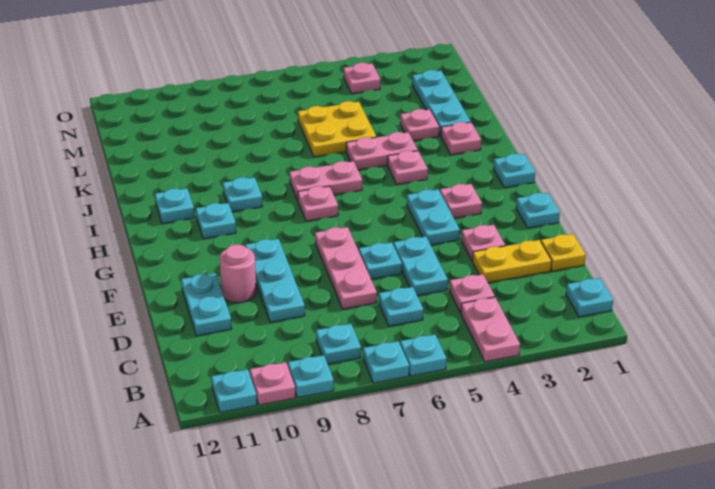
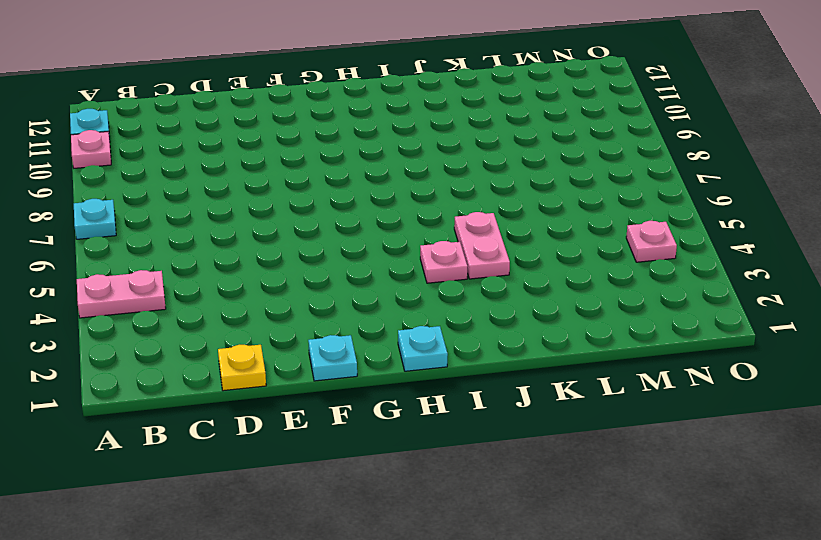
none -> cyan plate A6 level 1
none -> cyan plate A9 level 1
none -> cyan plate B1 level 1
none -> cyan plate B8 level 1

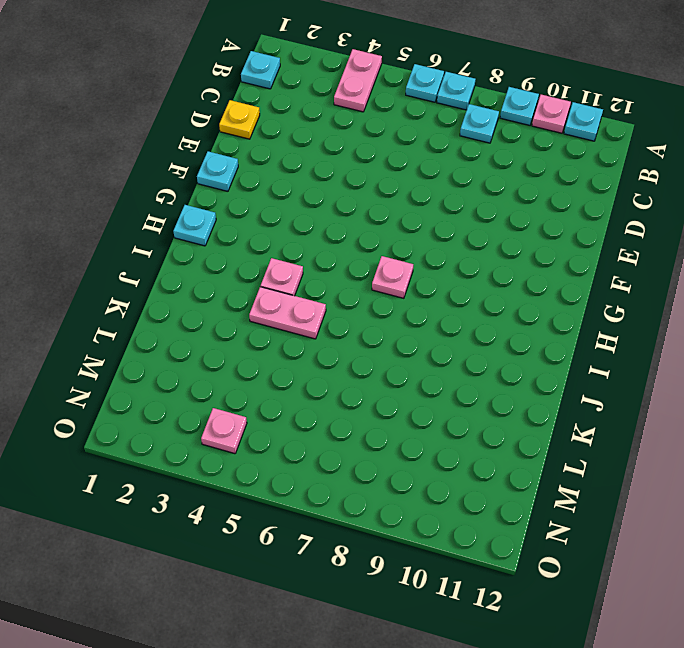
none -> pink plate C4 level 1
none -> cyan plate C6 level 1
none -> yellow plate D2:D3 level 1
none -> cyan plate D5:E5 level 1

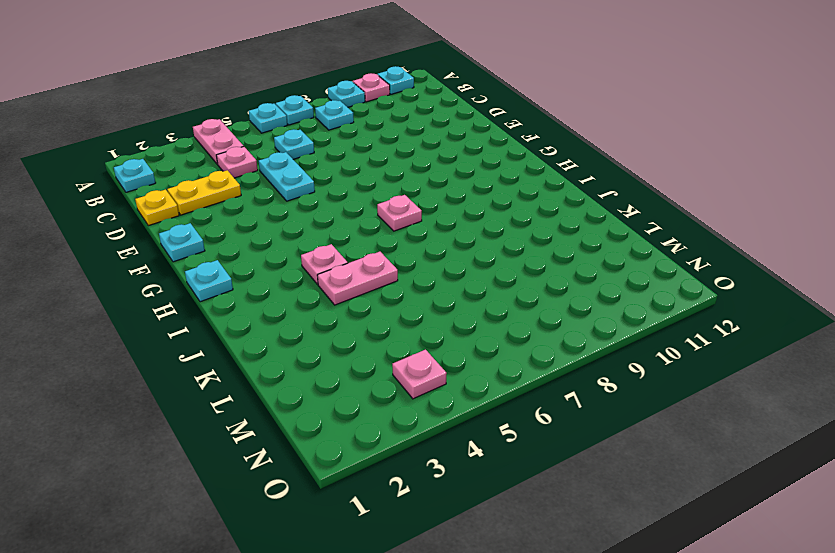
none -> pink plate D7:F7 level 1
none -> cyan plate D9:F9 level 1
none -> cyan plate D11:E11 level 1
none -> pink plate E3 level 1

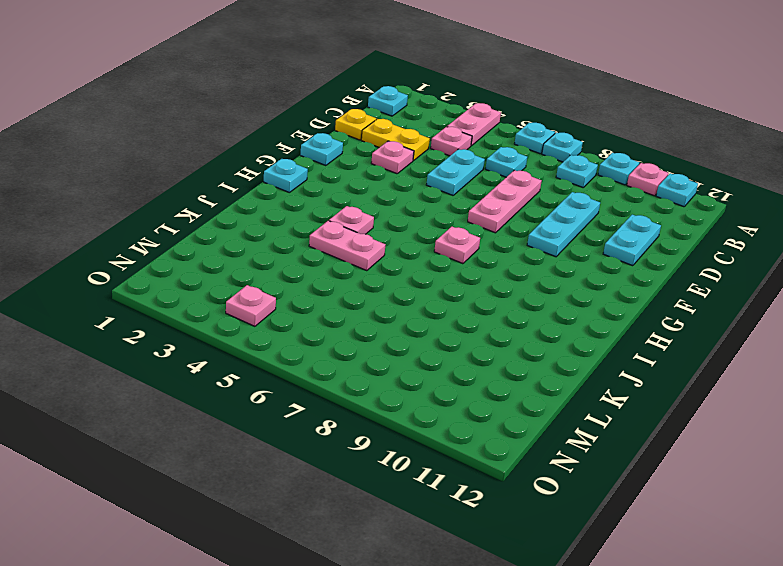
none -> cyan plate E6 level 1
none -> pink round brick E10 level 1
none -> cyan plate F4:G4 level 1
none -> pink plate G3 level 1

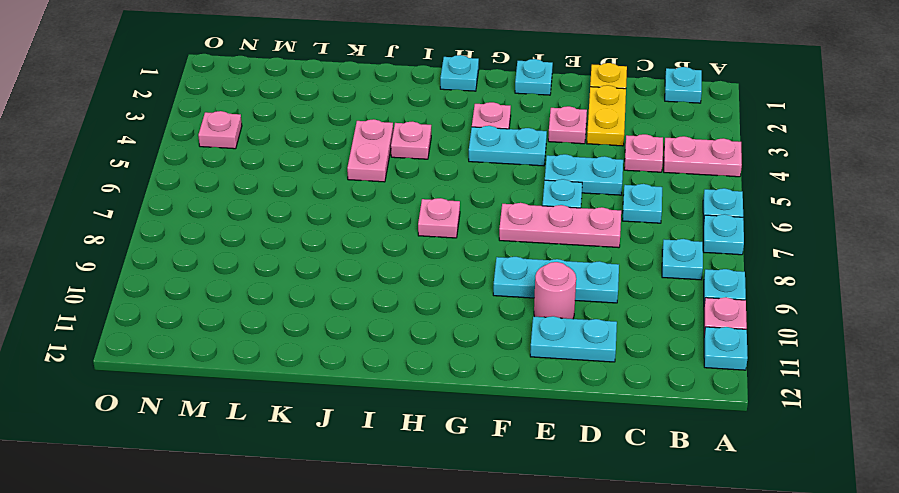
none -> cyan plate H10 level 1
none -> pink plate I6:I7 level 1
none -> cyan plate I9 level 1
none -> cyan plate I11 level 1

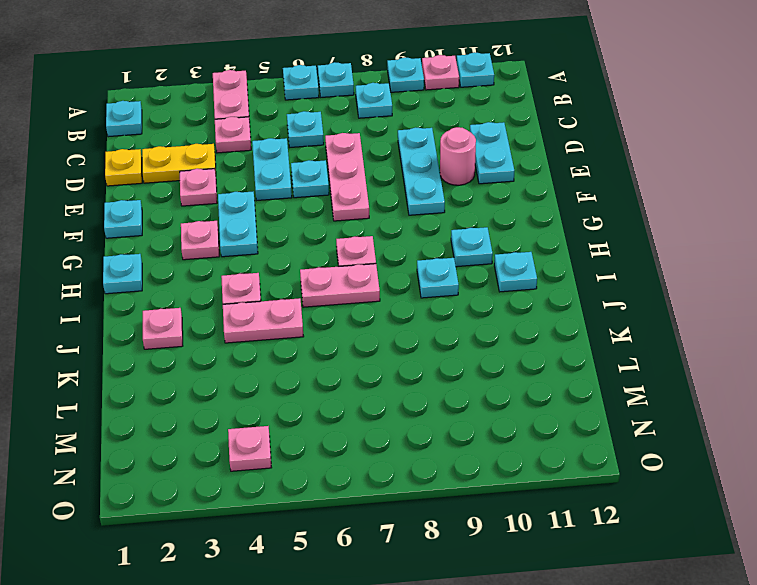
none -> cyan plate K2:M2 level 1
none -> pink plate K3 level 1
none -> yellow plate K5:L6 level 1

